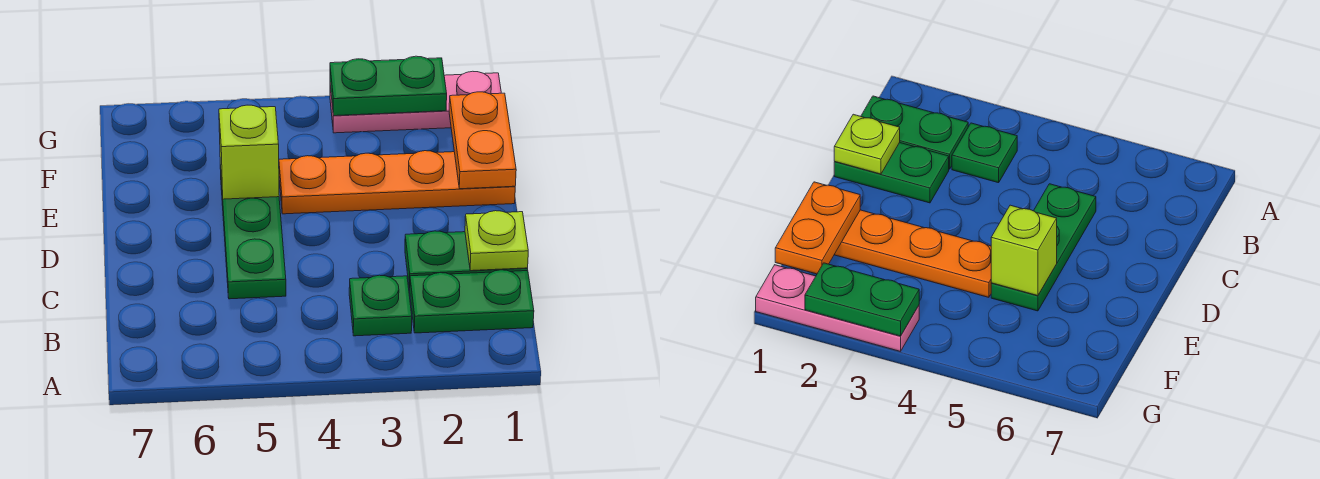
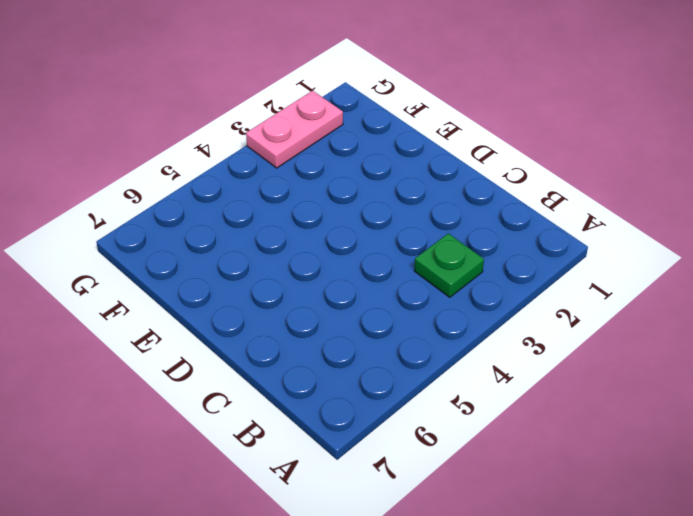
pink plate G2:G3 level 1 -> pink plate G1:G3 level 1
none -> green plate B1:B2 level 1
none -> green plate C1:C2 level 1

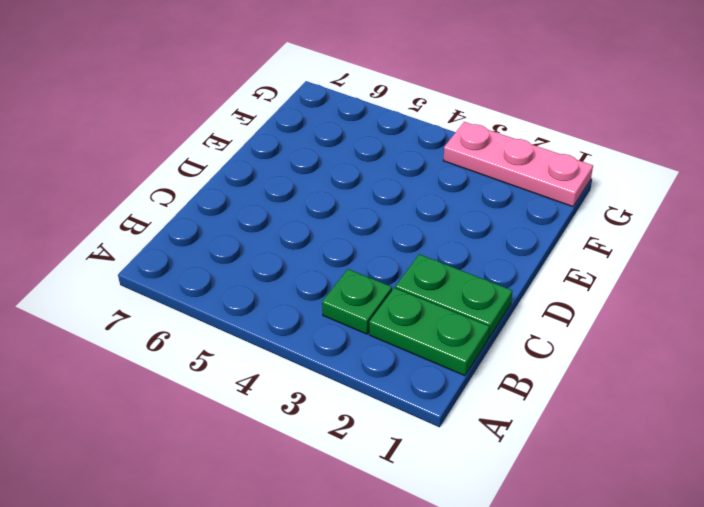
none -> green plate C5:E5 level 1
none -> orange plate E1:E4 level 1

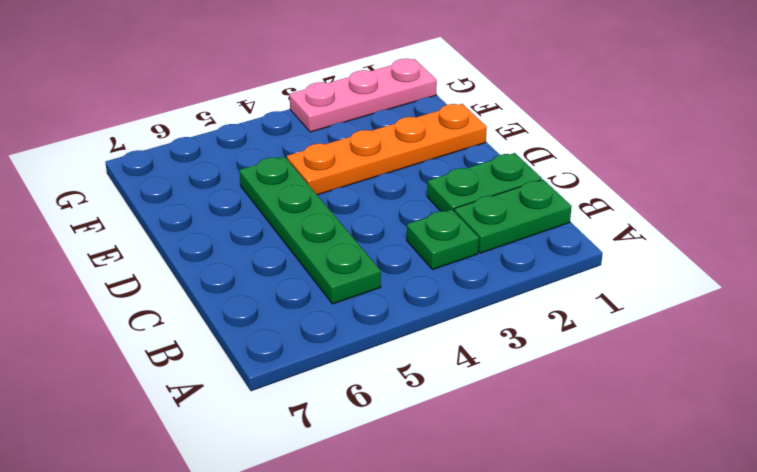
green plate B5:E5 level 1 -> green plate C5:E5 level 1
none -> lime plate C1 level 2
none -> orange plate E1:F1 level 2

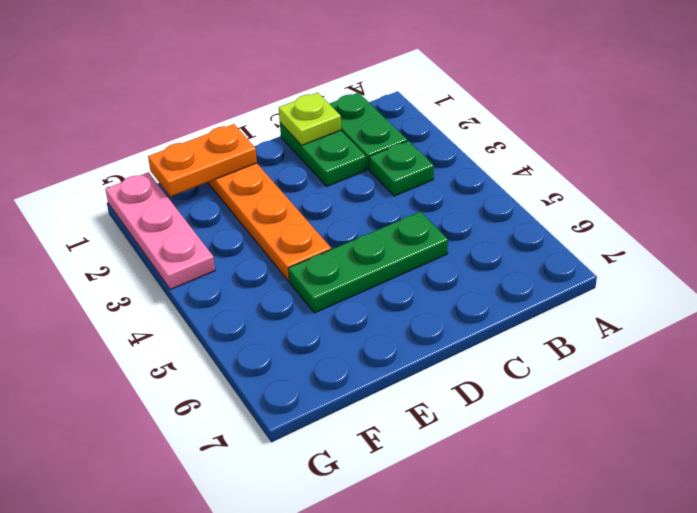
none -> lime brick E5 level 2
none -> green plate G2:G3 level 2

